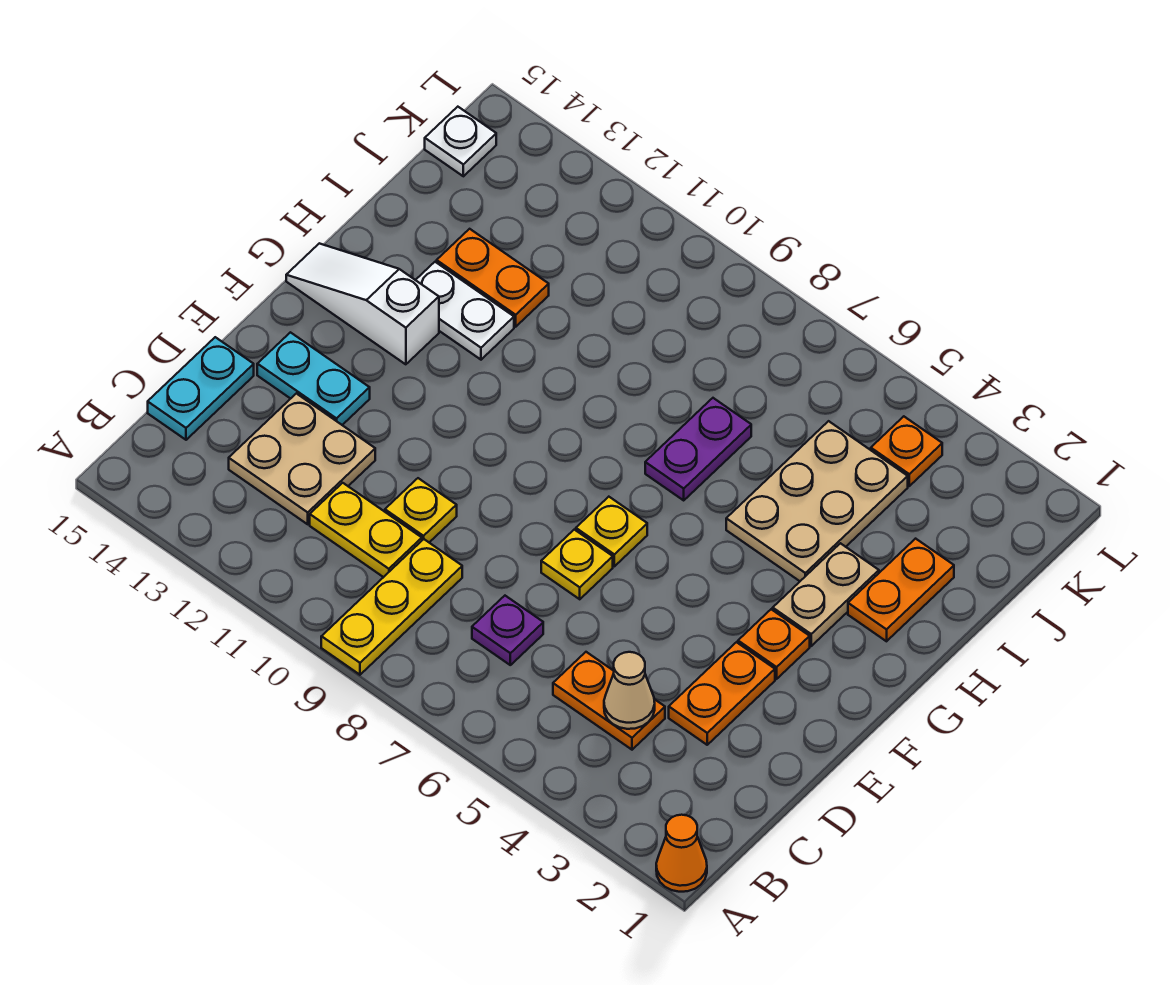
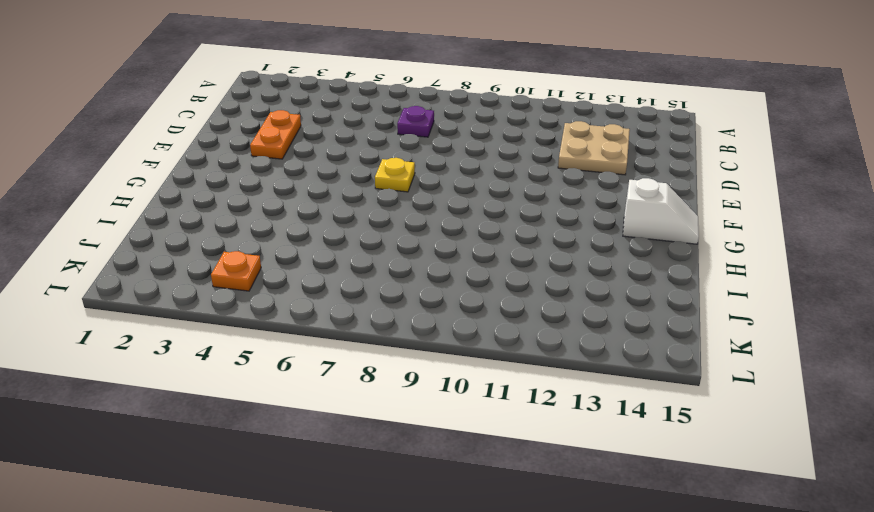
white slope G14:G15 level 1 top 14 -> white slope G13:G15 level 1 top 13
none -> orange cone A1 level 1
none -> yellow plate A9:C9 level 1
none -> orange plate C4:C5 level 1

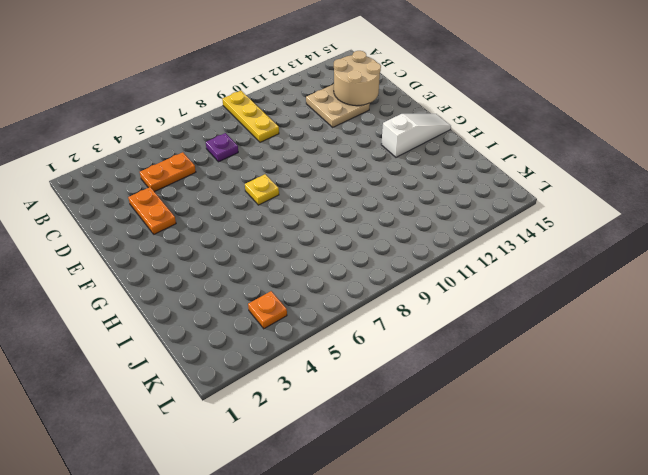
tan round brick C13:D14 level 2 -> none
none -> orange cone A1 level 1
none -> yellow plate C10:C11 level 1
none -> cyan plate C15:D15 level 1

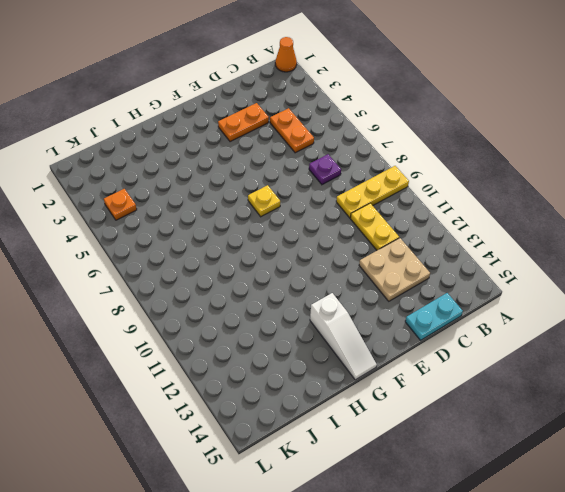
none -> yellow plate D10 level 1
none -> yellow plate E7 level 1
none -> cyan plate E13:E14 level 1

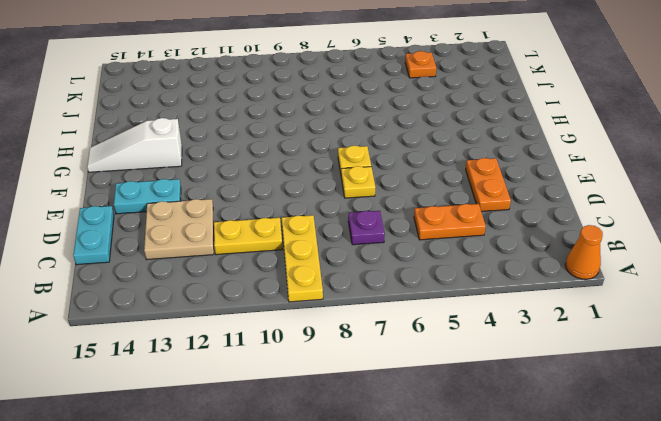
none -> yellow plate D10 level 1
none -> orange plate F3 level 1
none -> tan plate G3:H3 level 1

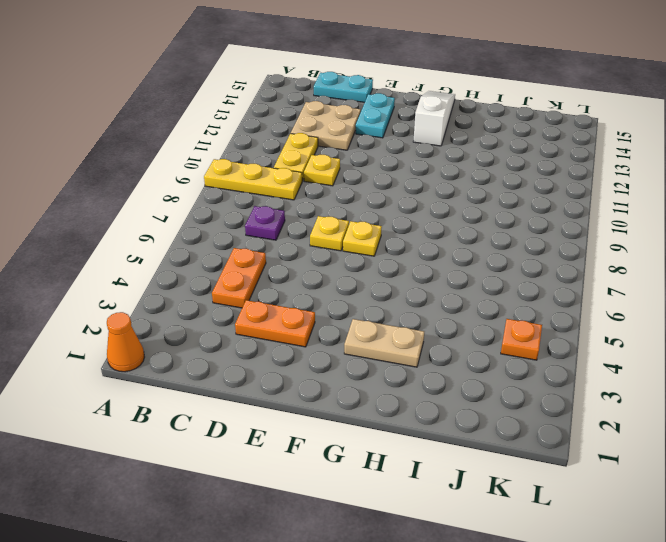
none -> orange plate F3 level 1
none -> orange plate H2:I2 level 1
none -> tan plate H4:J5 level 1

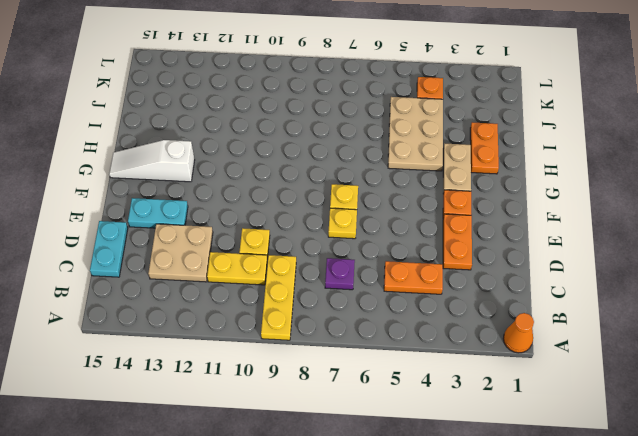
none -> purple plate H7:I7 level 1
none -> white plate H12:H13 level 1
none -> orange plate I12:I13 level 1

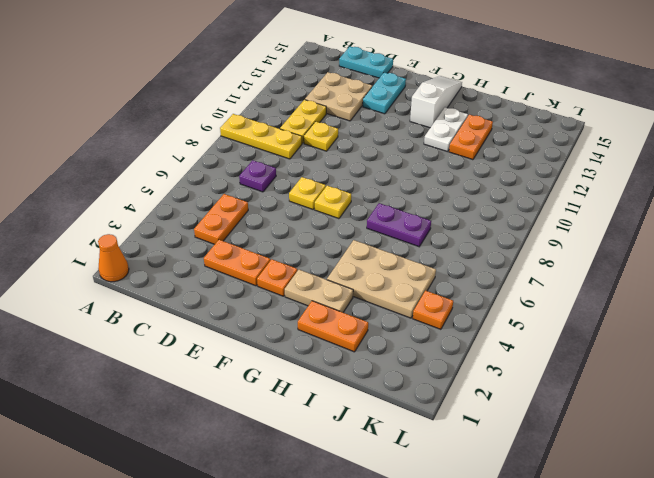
none -> white plate K15 level 1
none -> tan cone C4 level 2

